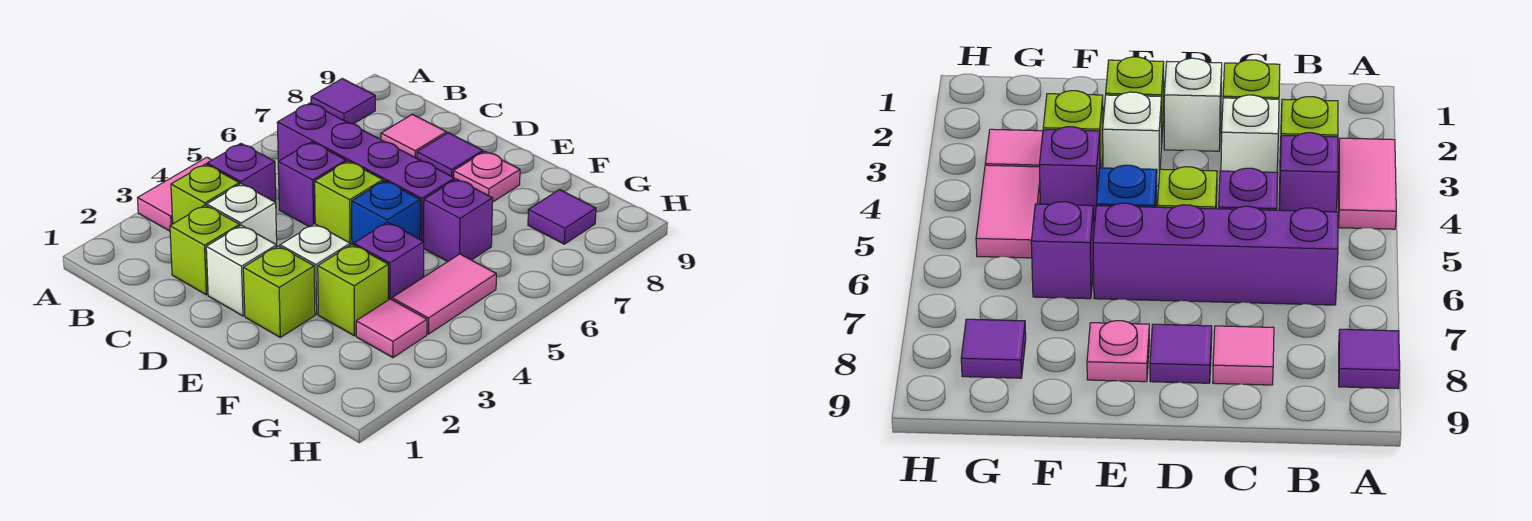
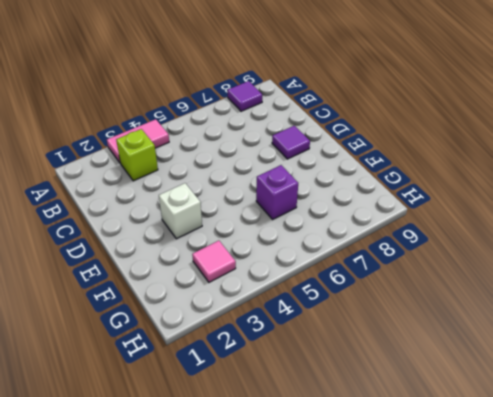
none -> purple brick B4 level 1
none -> purple brick B6:E6 level 1
none -> lime brick C2 level 1

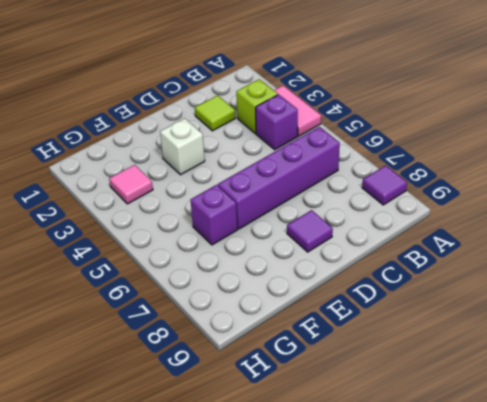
lime tile C2 level 1 -> lime brick C2 level 1
none -> white brick C3 level 1
none -> purple brick C5 level 1
none -> pink tile C8 level 1

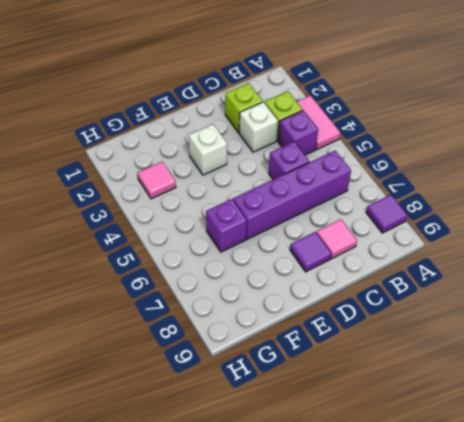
none -> white brick D2 level 1
none -> lime brick D5 level 1
none -> lime brick E2 level 1

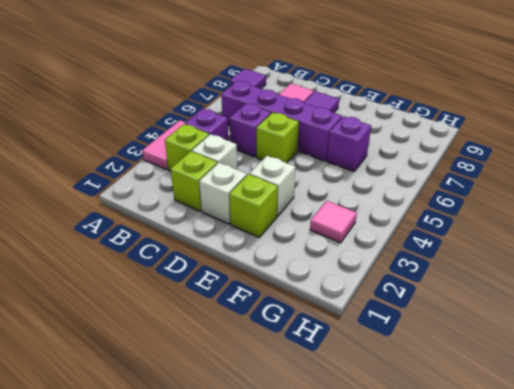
none -> blue brick E5 level 1
none -> pink plate E8 level 1
none -> lime brick F3 level 1

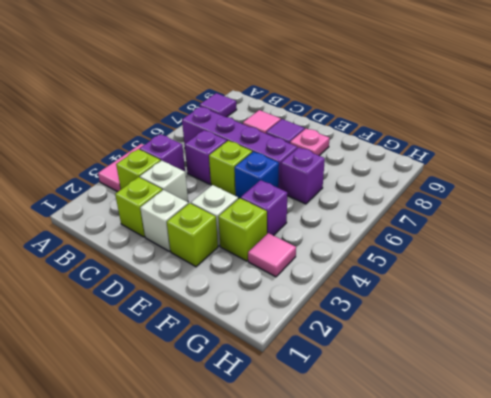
none -> pink tile G4:G5 level 1
none -> purple tile G8 level 1

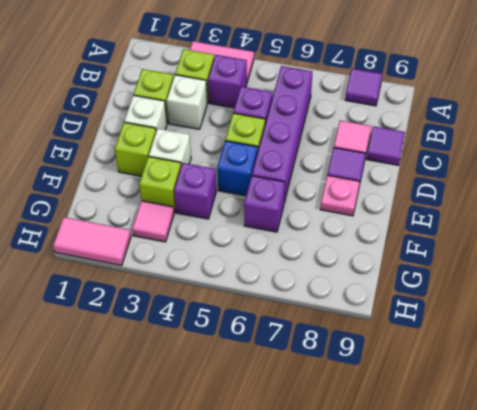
purple tile C9 level 1 -> purple tile G8 level 1
pink tile H1:H2 level 1 -> pink tile G4:G5 level 1

